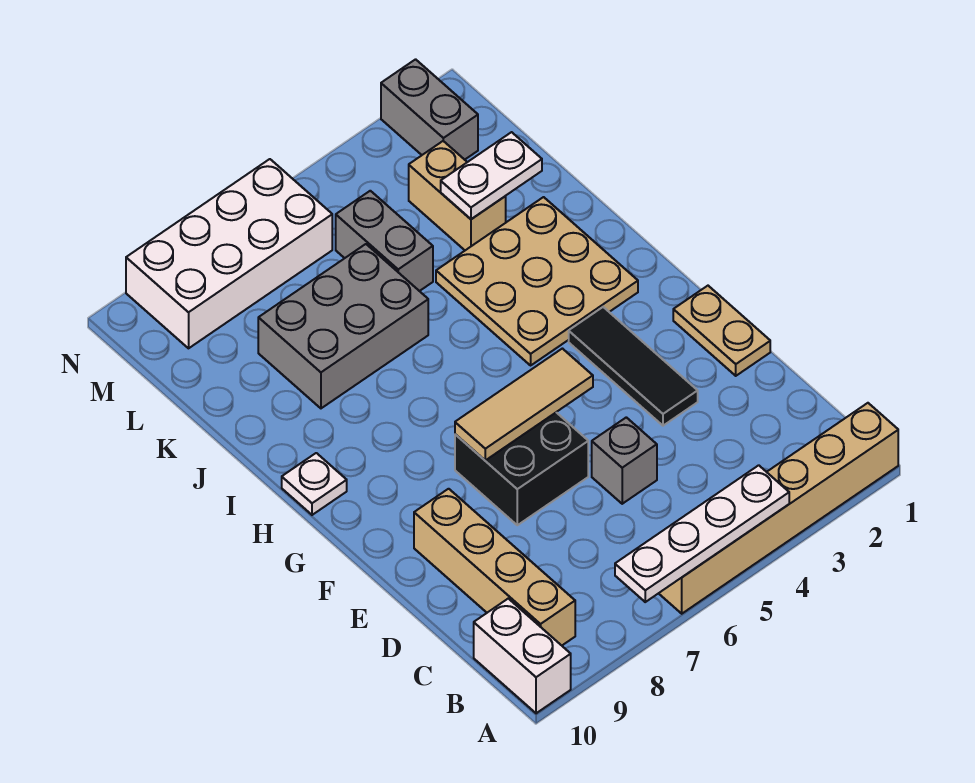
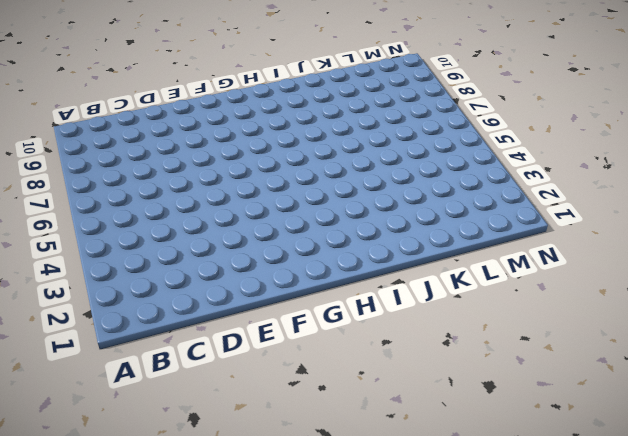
none -> tan brick A1:A6 level 1
none -> white brick A10:B10 level 1
none -> tan brick B9:E9 level 1

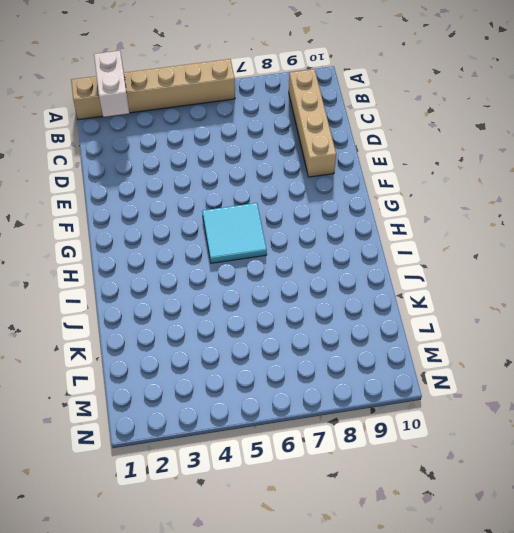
white brick A2:B2 level 2 -> white brick A10:B10 level 1
cyan tile G5:H6 level 1 -> none
none -> grey brick D5 level 1
none -> tan plate E1:F1 level 1
none -> black tile E3:G3 level 1

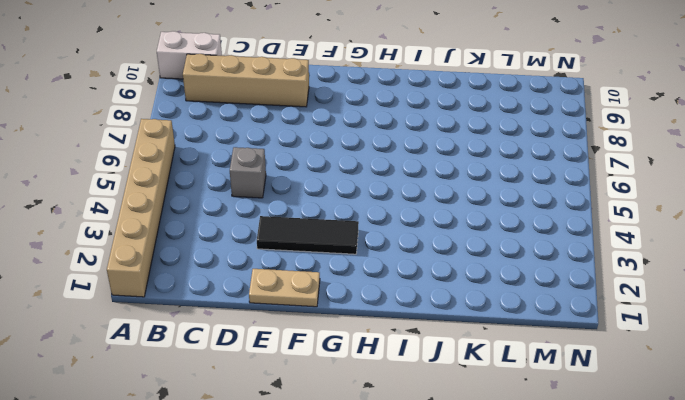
none -> black brick E6:F7 level 1
none -> tan plate H2:J4 level 1
none -> white plate H10 level 1

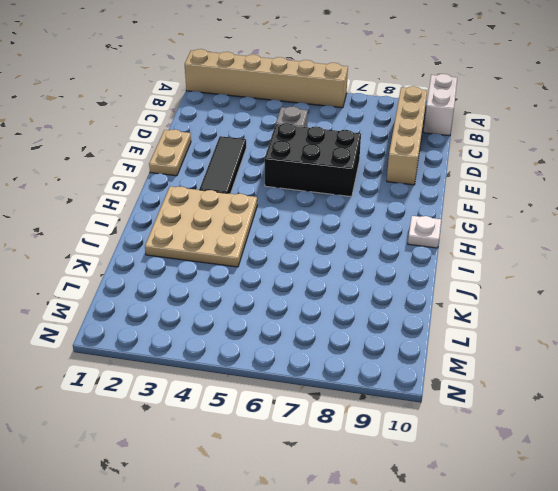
black brick E5:F7 level 1 -> black brick E6:F7 level 1
none -> grey brick J6:K8 level 1
none -> tan brick K3:L3 level 1
none -> grey brick K5:L5 level 1

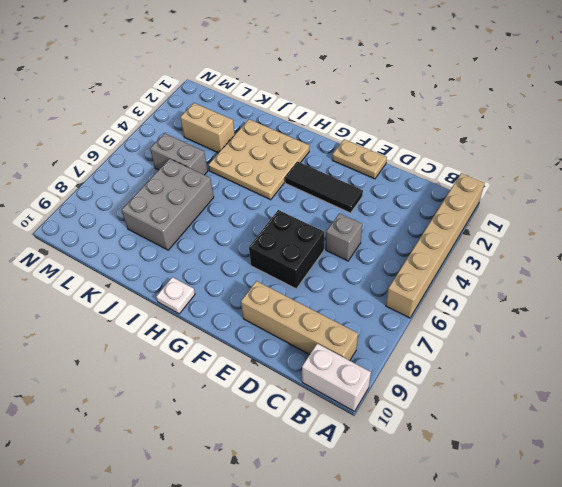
none -> grey brick M2:N2 level 1
none -> white brick M6:N9 level 1
none -> white plate A4:A7 level 2

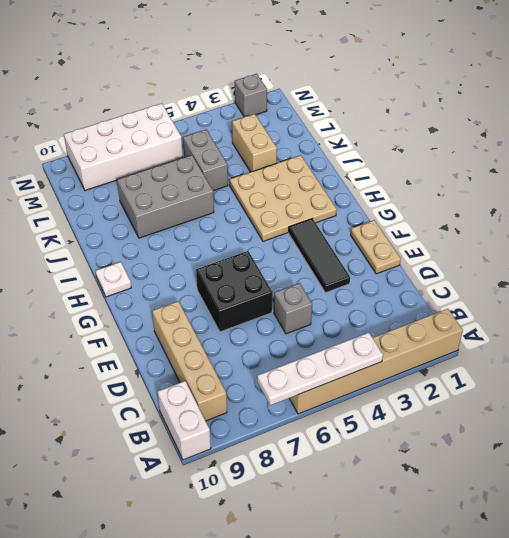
grey brick N2 level 1 -> grey brick M2:N2 level 1
none -> tan tile F5:F7 level 2
none -> white plate K2:K3 level 2

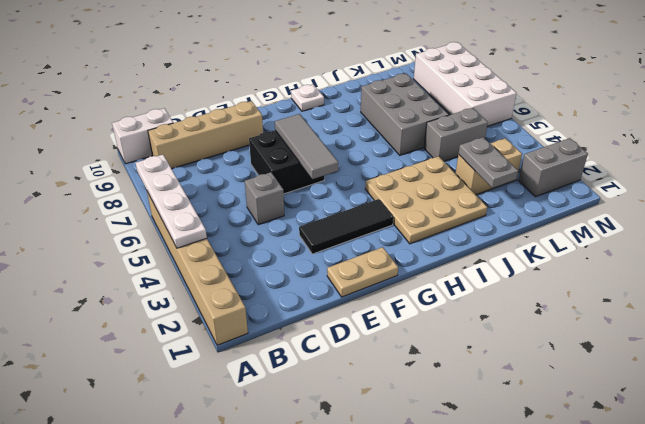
grey tile F5:F7 level 2 -> tan tile F5:F7 level 2
grey plate K2:K3 level 2 -> white plate K2:K3 level 2

